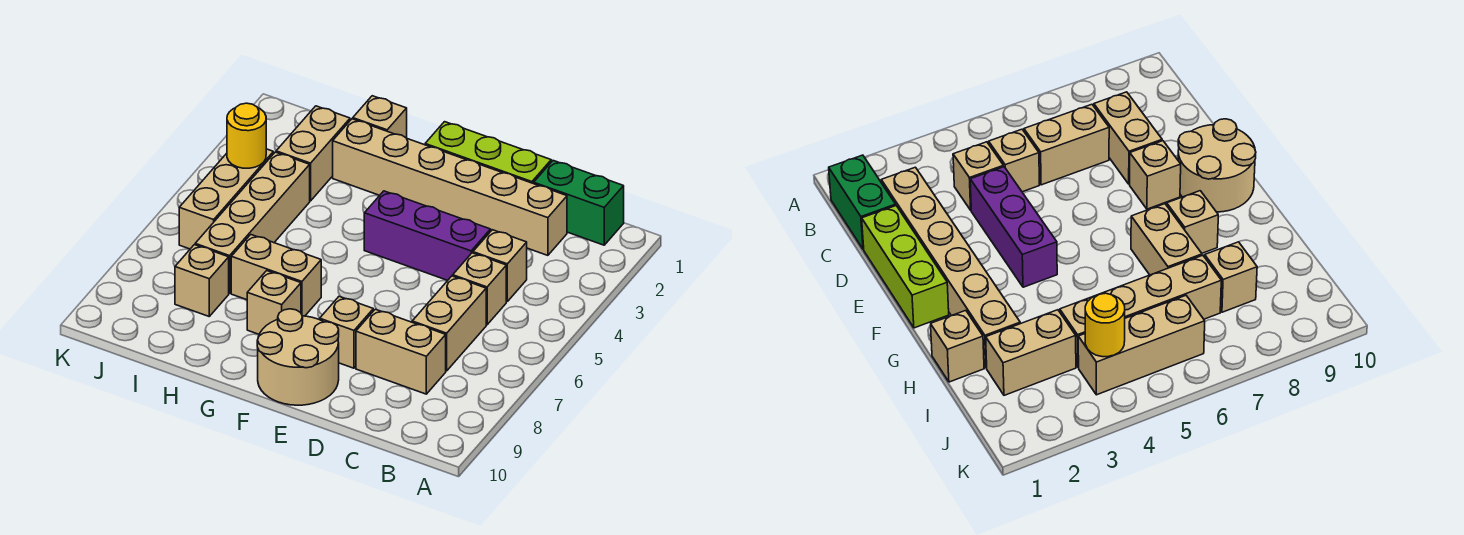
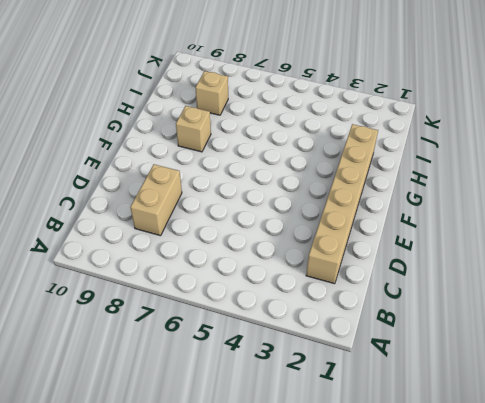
none -> green brick B1:C1 level 1
none -> tan brick C4 level 1
none -> tan brick C5 level 1

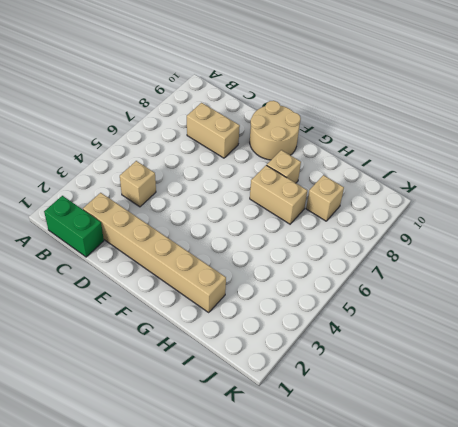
none -> tan brick C5 level 1
none -> tan brick C6:C7 level 1
none -> lime brick D1:F1 level 1

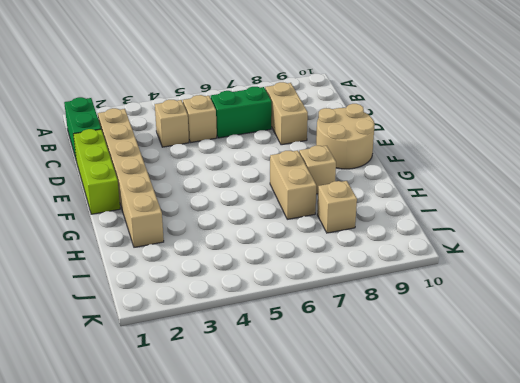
green brick C6:C7 level 1 -> tan brick C6:C7 level 1
none -> purple brick D4:F4 level 1
none -> tan brick E8 level 1
none -> tan brick H1 level 1

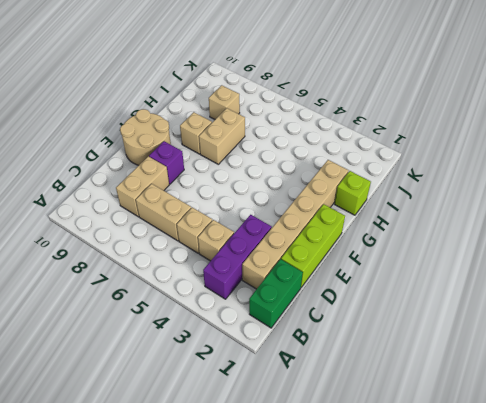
purple brick B3:D3 level 1 -> purple brick D4:F4 level 1
purple brick E8 level 1 -> tan brick E8 level 1
lime brick H1 level 1 -> tan brick H1 level 1
none -> tan brick I2:I3 level 1
none -> tan brick I4:I7 level 1
none -> tan brick J4:J6 level 1

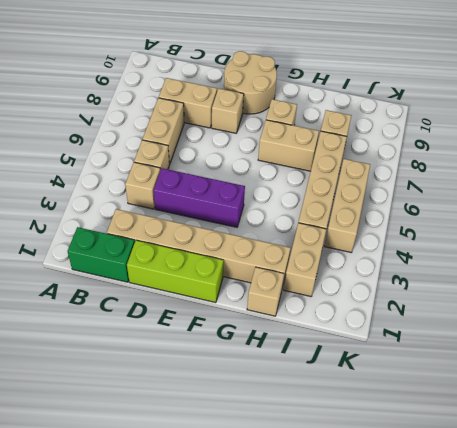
none -> yellow round brick J4 level 2

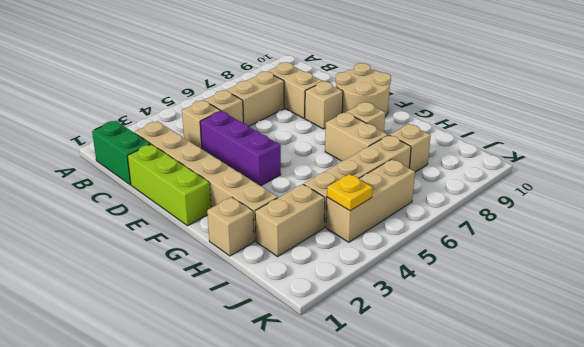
yellow plate J4 level 2 -> yellow round brick J4 level 2

